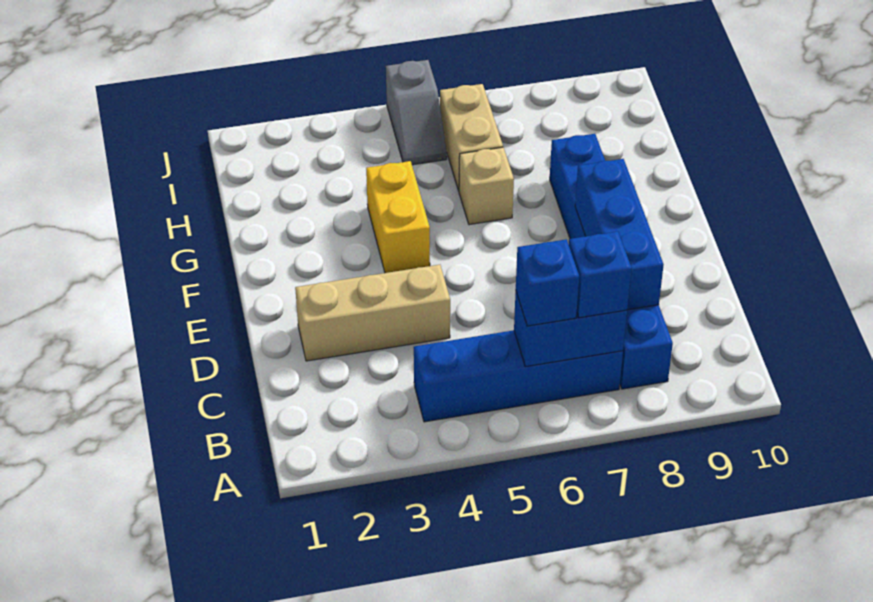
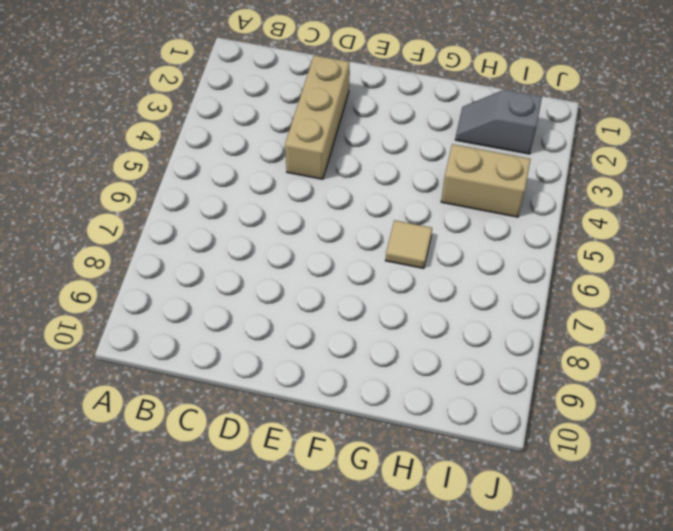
tan tile G6 level 1 -> tan brick G6 level 1
grey slope H2:I2 level 1 top I -> grey slope I5:J5 level 1 top J
tan brick H4:I4 level 1 -> tan brick H6:I6 level 1
none -> blue brick B4:B7 level 1
none -> blue brick B8:G8 level 1

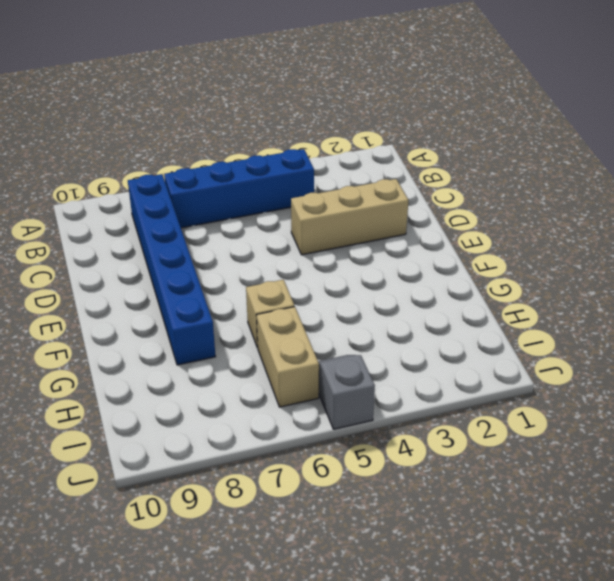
none -> yellow brick F4:G4 level 1
none -> blue brick B6:B7 level 2

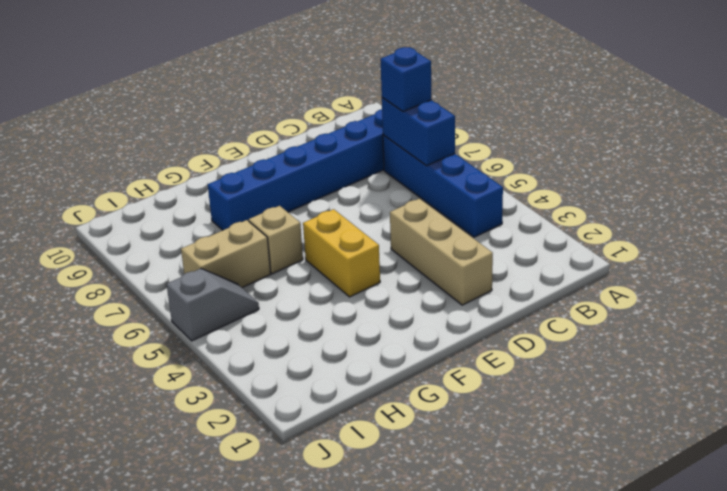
yellow brick F4:F5 level 1 -> yellow brick F4:G4 level 1
none -> blue brick C8:E8 level 2
none -> blue brick B6 level 3

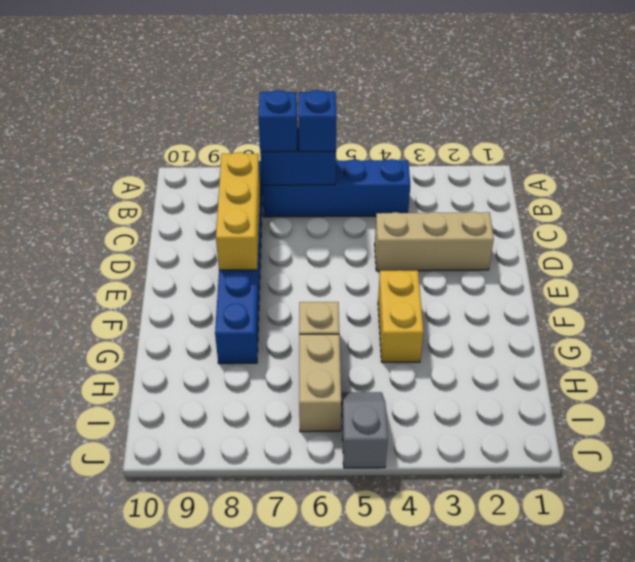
yellow brick C8:E8 level 2 -> blue brick C8:E8 level 2

